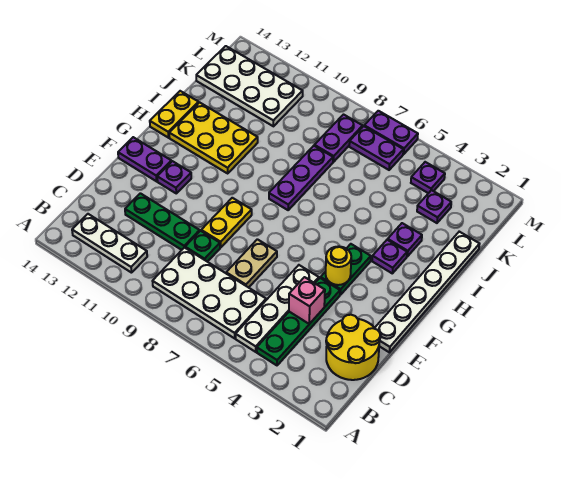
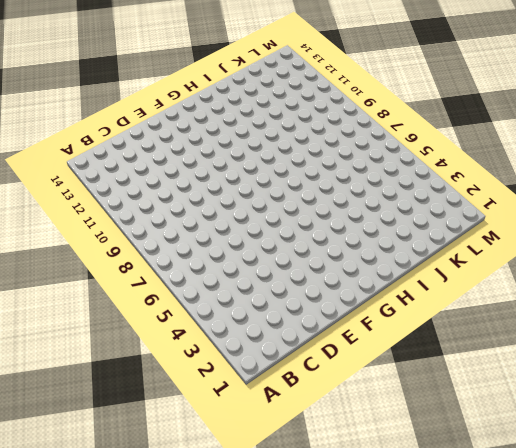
none -> green plate B4:E4 level 1
none -> white plate B5:E5 level 1
none -> white plate B6:C9 level 1

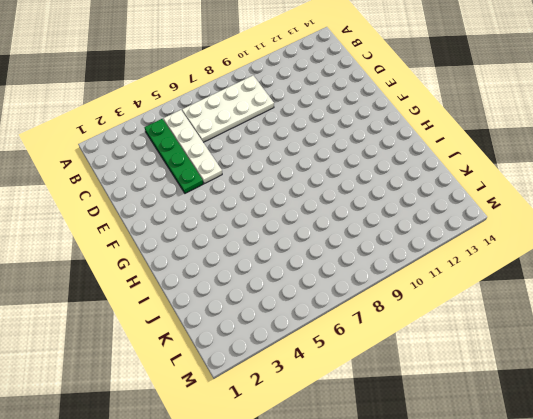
none -> white plate B11:B13 level 1
none -> yellow round brick C1:D2 level 1
none -> tan plate D7:E7 level 1

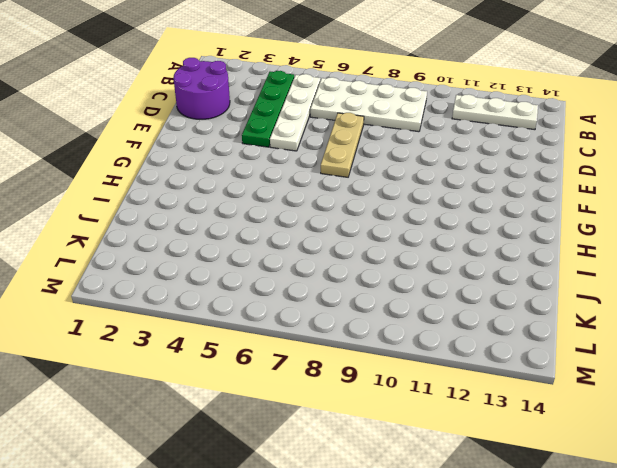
purple round brick C1:D2 level 1 -> yellow round brick C1:D2 level 1
tan plate D7:F7 level 1 -> tan plate D7:E7 level 1
none -> green plate D9 level 1
none -> green plate D10:D12 level 1
none -> white plate E1:J1 level 1

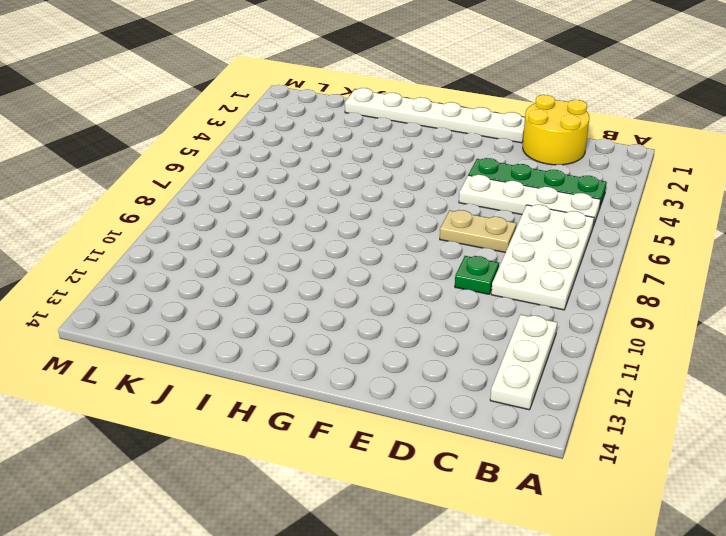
none -> green plate D10:D12 level 1
none -> yellow plate E9:F9 level 1
none -> green plate F4:G4 level 1

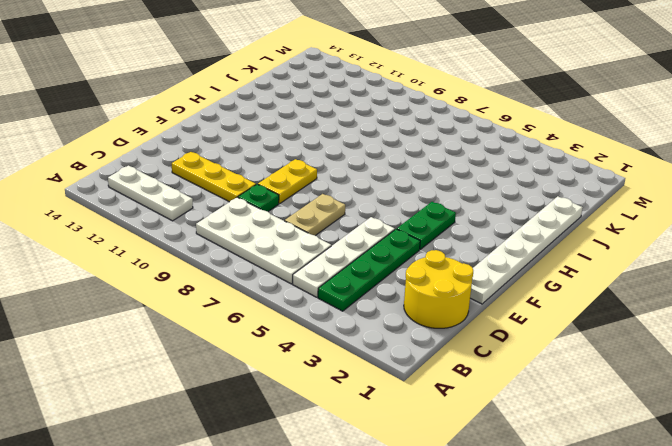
yellow plate D10:D12 level 1 -> green plate D10:D12 level 1
none -> purple plate F12 level 1
none -> purple plate F13:F14 level 1
none -> purple plate H3 level 1

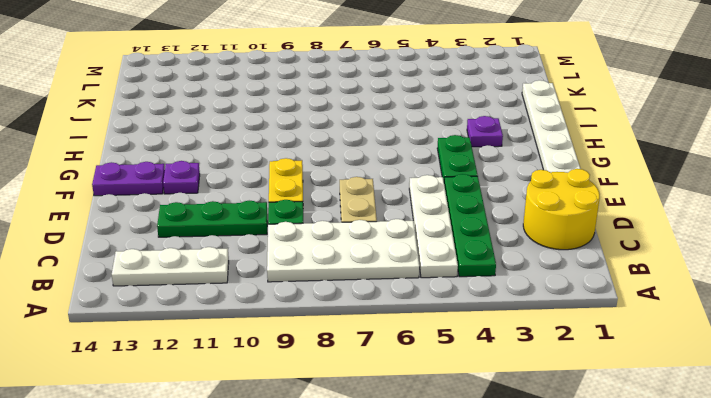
none -> purple plate H8:J8 level 1
none -> yellow plate H11:I13 level 1
none -> yellow plate H14:I14 level 1

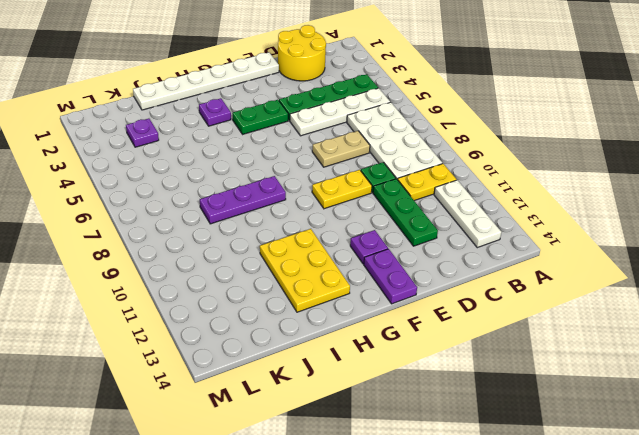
yellow plate B10:C10 level 1 -> yellow plate H14:I14 level 1
none -> purple plate I3 level 1
none -> purple plate K8:L8 level 1
none -> white plate K11:L14 level 1

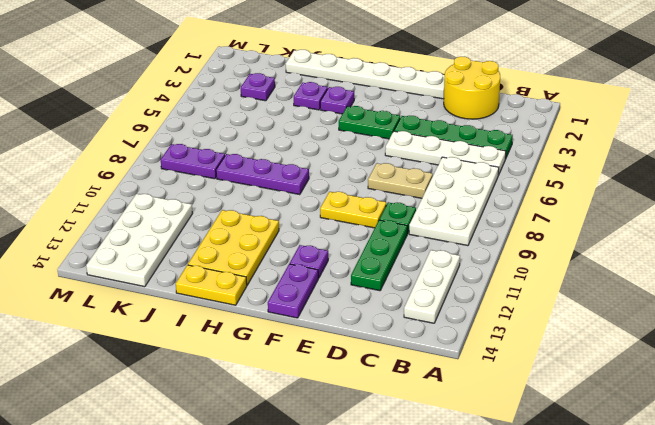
none -> purple plate L4 level 1
none -> purple plate L6:L7 level 1
none -> purple plate M6:M7 level 1

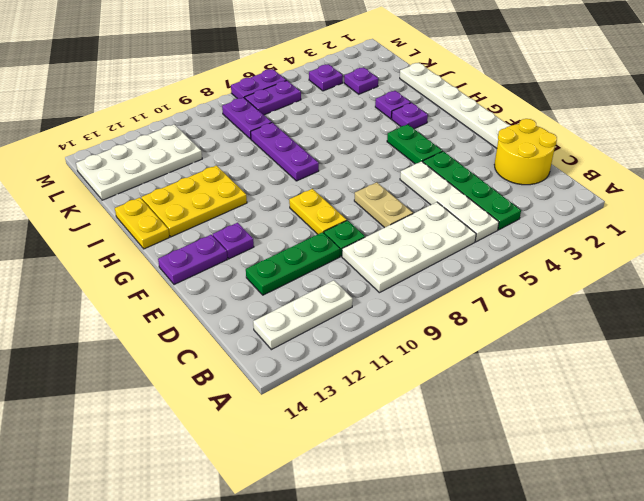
none -> pink brick D4 level 2
none -> yellow round brick F4 level 2

